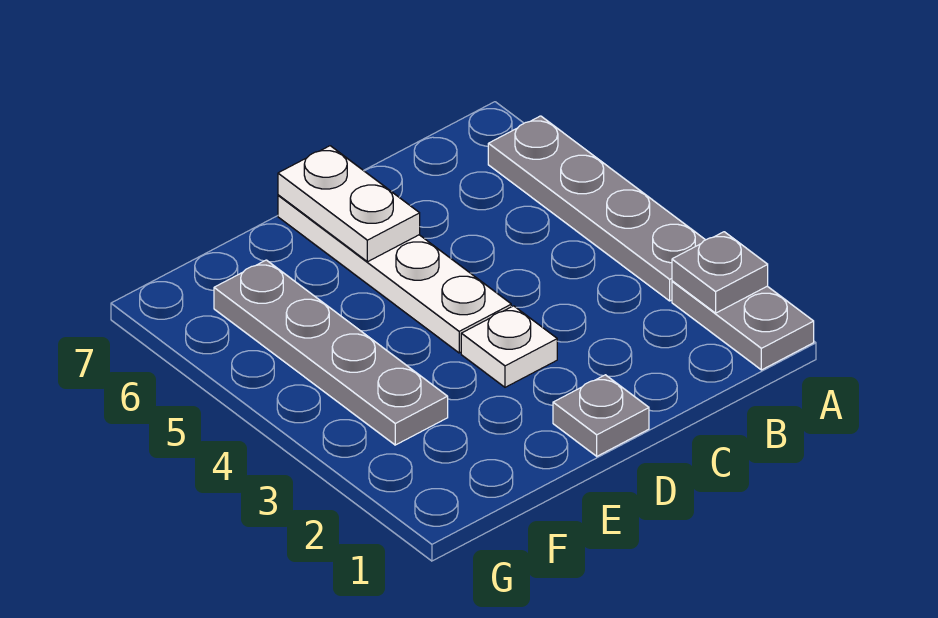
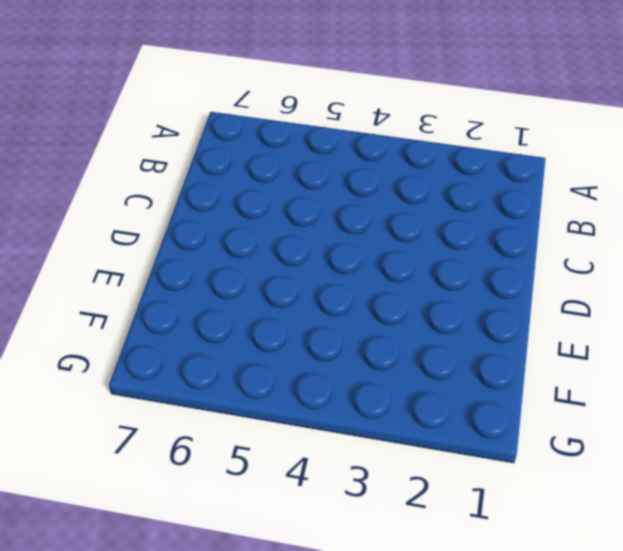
none -> grey plate A1:A2 level 1
none -> grey plate A3:A6 level 1

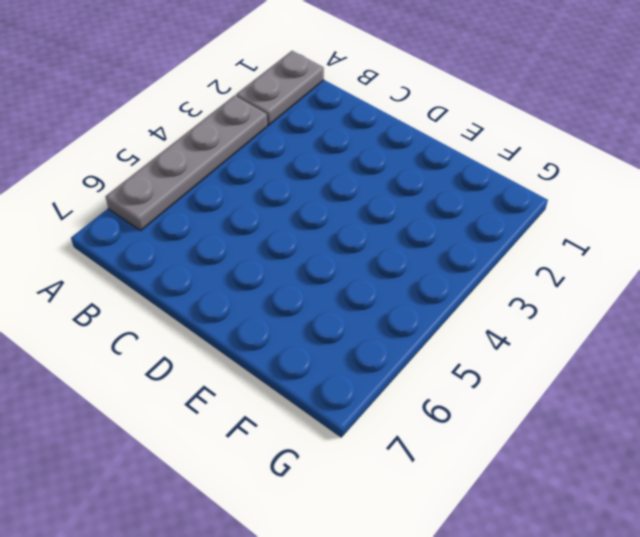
none -> grey plate D1 level 1
none -> white plate D3 level 1

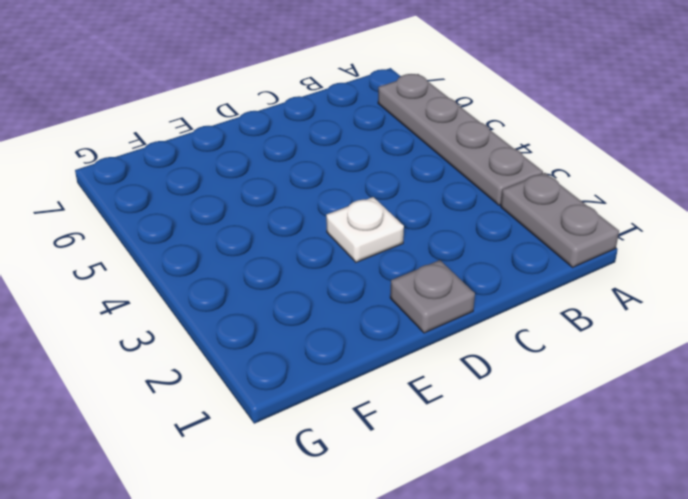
none -> white plate D4:D7 level 1
none -> grey plate F3:F6 level 1

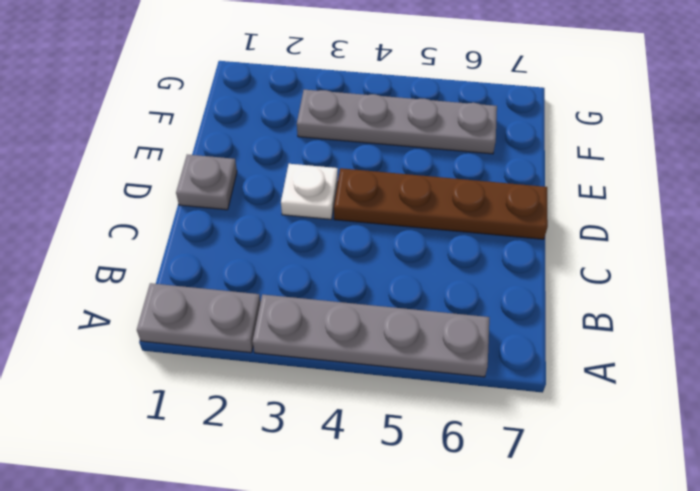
brown plate D4:D7 level 1 -> white plate D4:D7 level 1
none -> grey plate A2 level 2
none -> white plate D6:D7 level 2

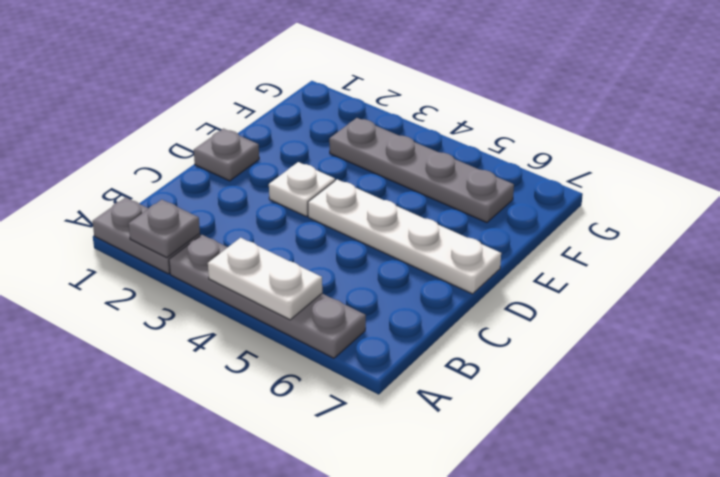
white plate A4:A5 level 2 -> white plate D6:D7 level 2

